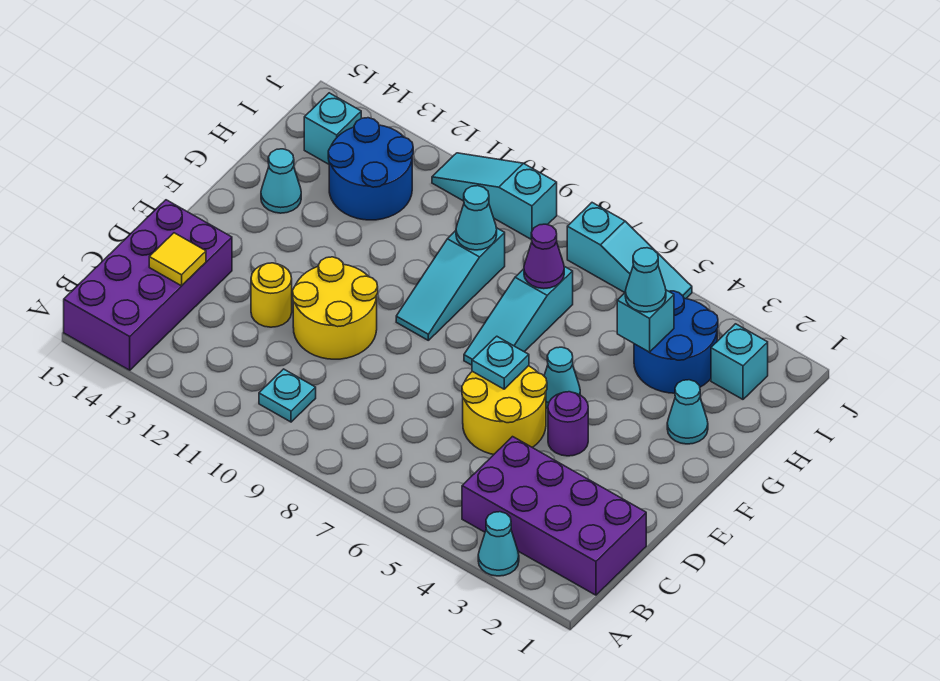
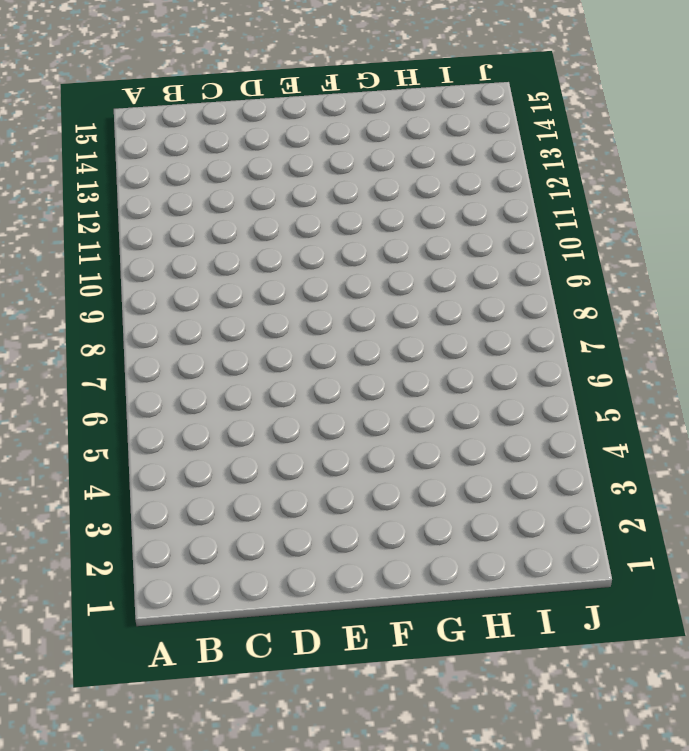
none -> cyan cone A3 level 1
none -> purple brick A14:D15 level 1
none -> purple brick B1:C4 level 1

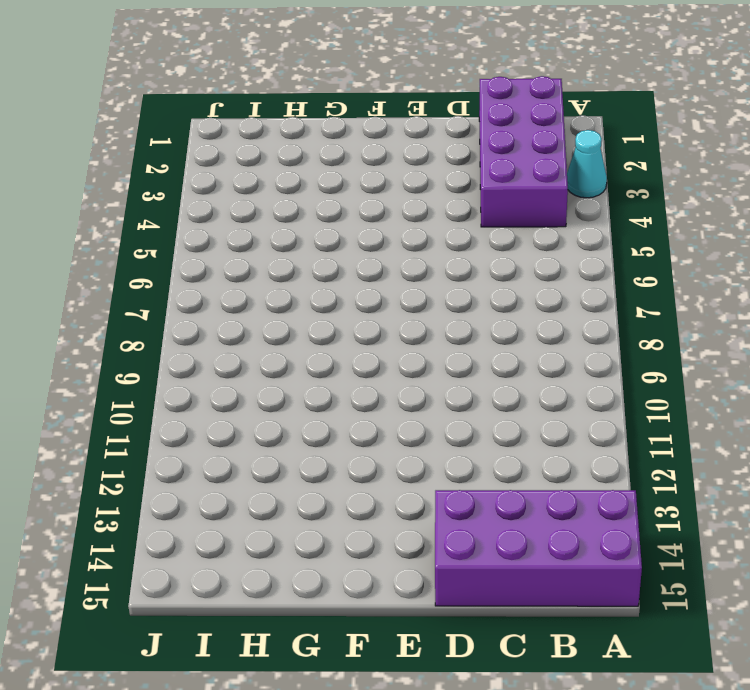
none -> cyan plate B10 level 1
none -> yellow round brick D5:E6 level 1
none -> yellow round brick D10:E11 level 1

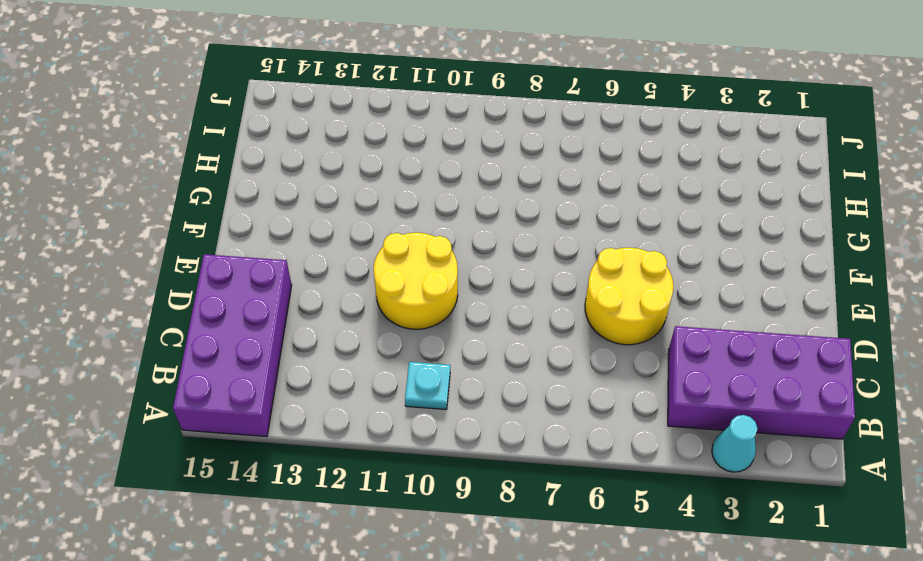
none -> yellow round brick D12 level 1
none -> purple round brick E4 level 1
none -> cyan cone F5 level 1

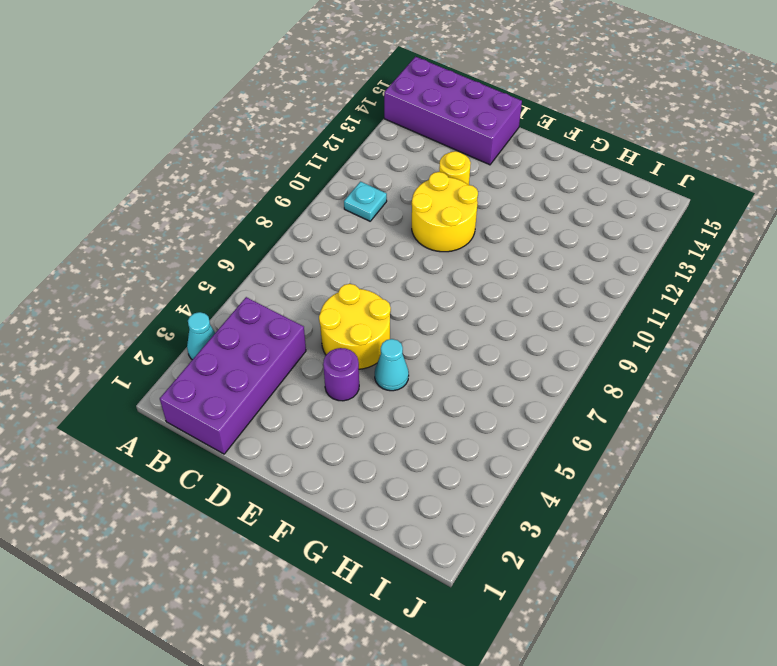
none -> cyan slope F7:H7 level 1 top H
none -> cyan slope F9:H9 level 1 top H
none -> cyan cone G2 level 1

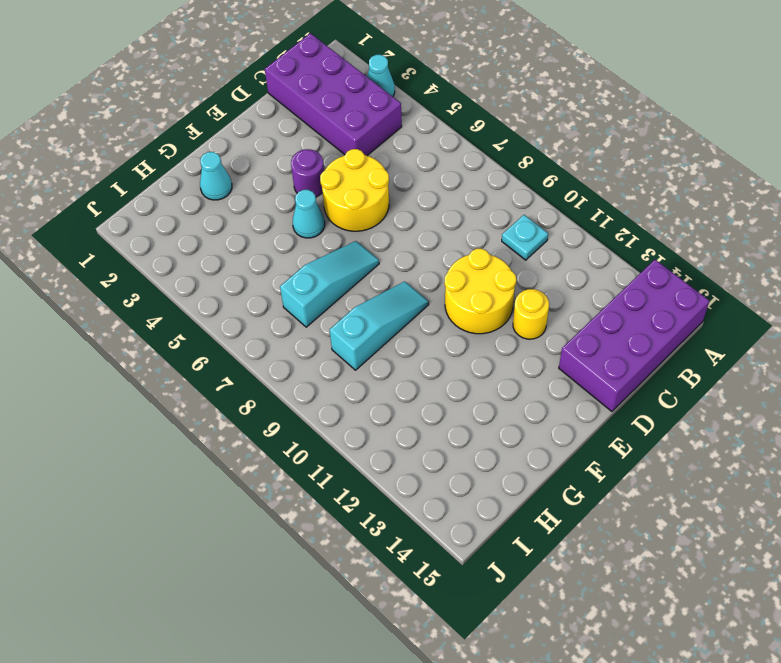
none -> cyan cone G14 level 1
none -> blue round brick H3:I4 level 1
none -> blue round brick H12:I13 level 1

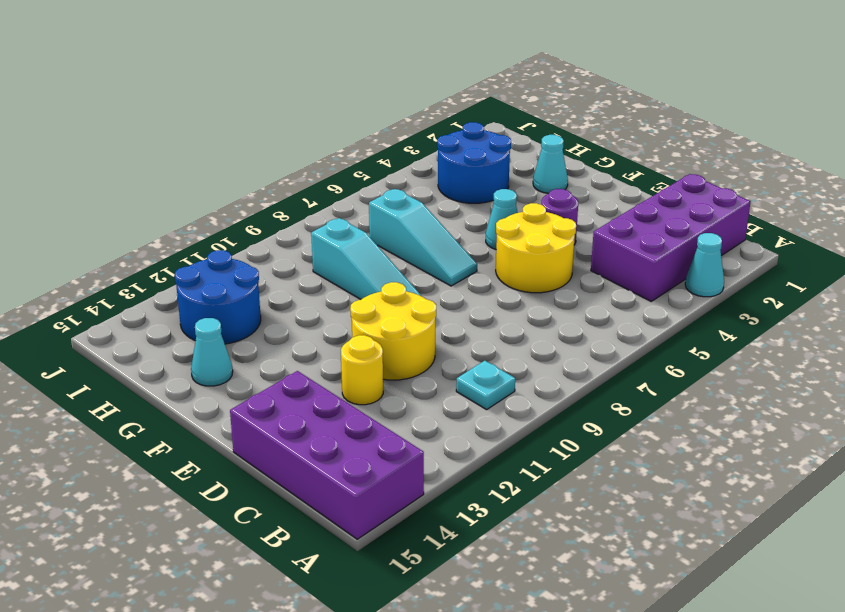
none -> cyan brick I2 level 1
none -> cyan brick I14 level 1
none -> cyan slope J5:J7 level 1 top 7

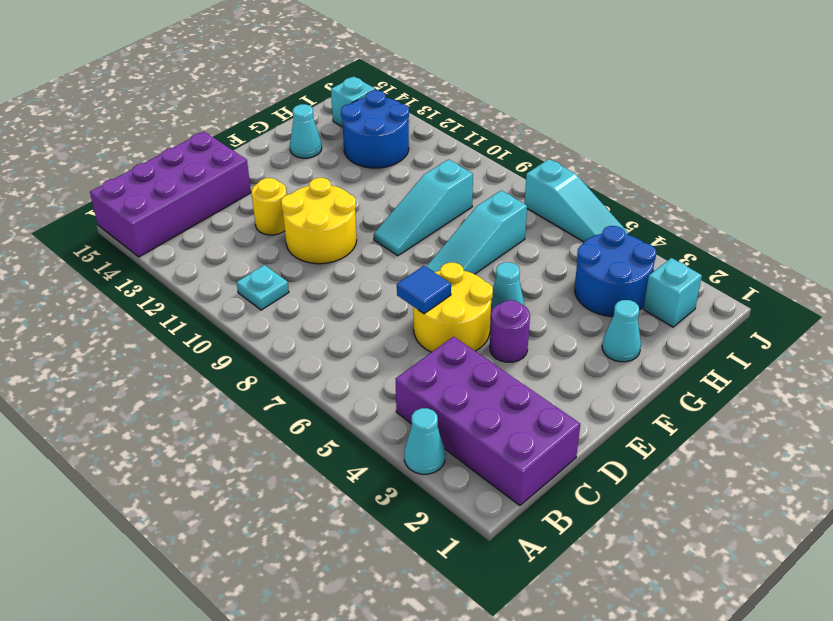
blue tile D6 level 2 -> none
none -> cyan slope J9:J11 level 1 top 9
none -> yellow tile C14 level 2
none -> cyan plate E6 level 2

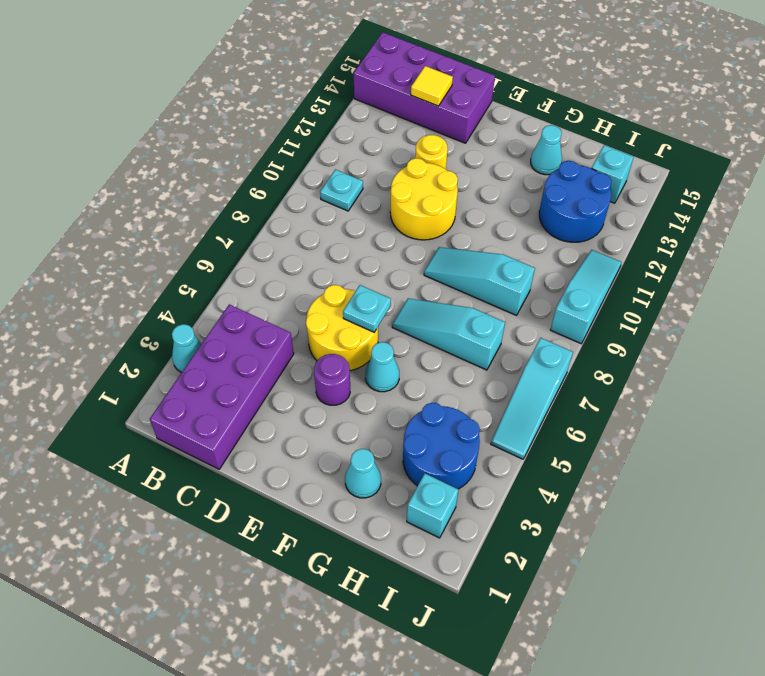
none -> cyan brick H4 level 2
none -> purple cone H7 level 2
none -> cyan cone H9 level 2

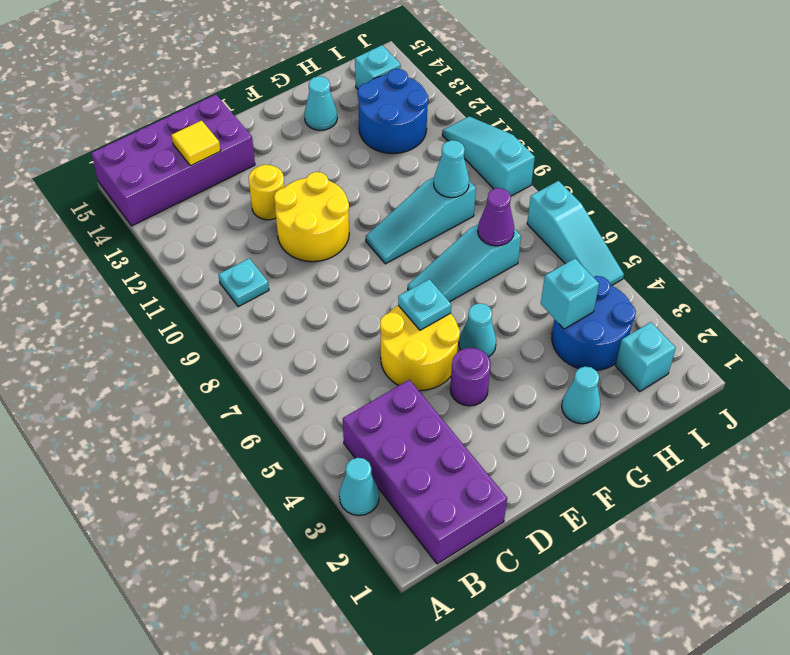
none -> cyan cone H4 level 3

